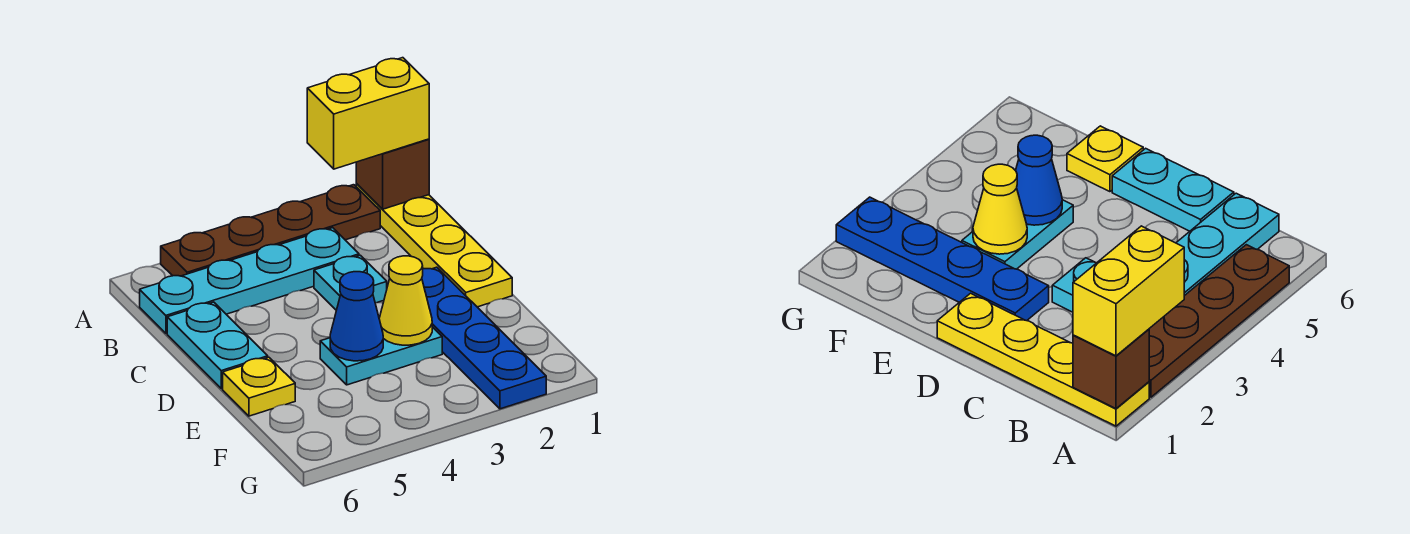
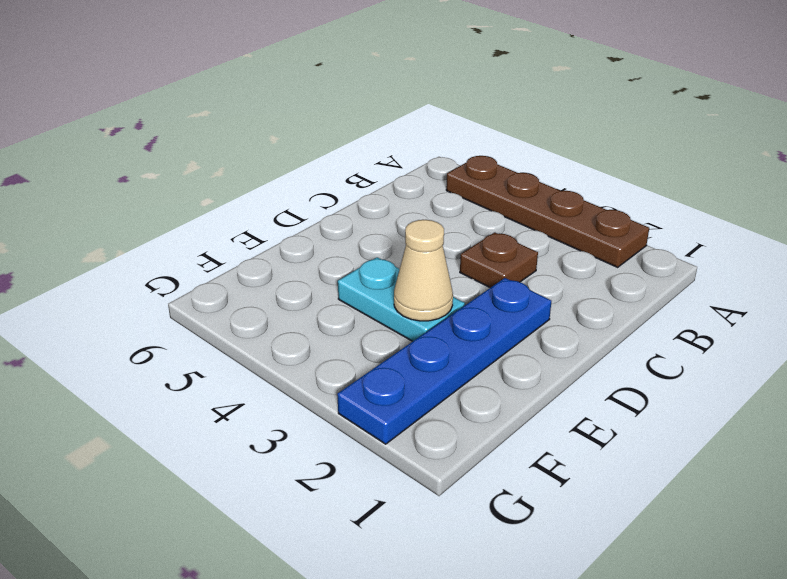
brown plate C3 level 1 -> cyan plate C3 level 1
tan cone E3 level 2 -> yellow cone E3 level 2
none -> yellow plate A1:D1 level 1
none -> cyan plate B3:B6 level 1
none -> cyan plate C6:D6 level 1

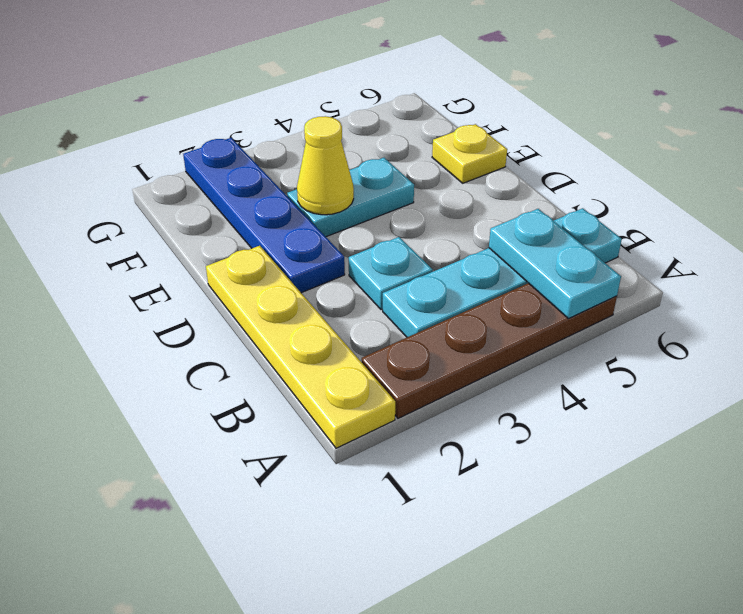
cyan plate A5:B5 level 2 -> cyan plate C6:D6 level 1
none -> brown brick A1 level 2
none -> blue cone E4 level 2
none -> yellow brick A1:A2 level 3

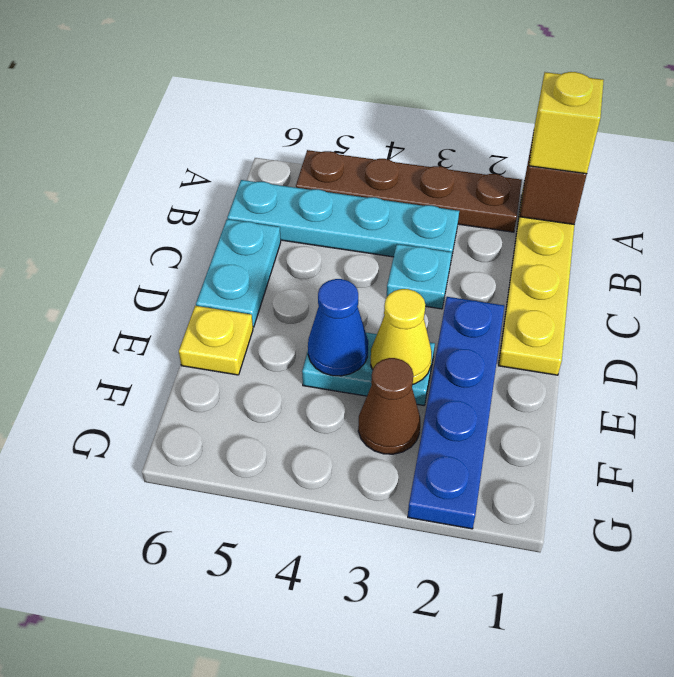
yellow brick A1 level 3 -> yellow brick A1:A2 level 3
brown cone F3 level 1 -> none

